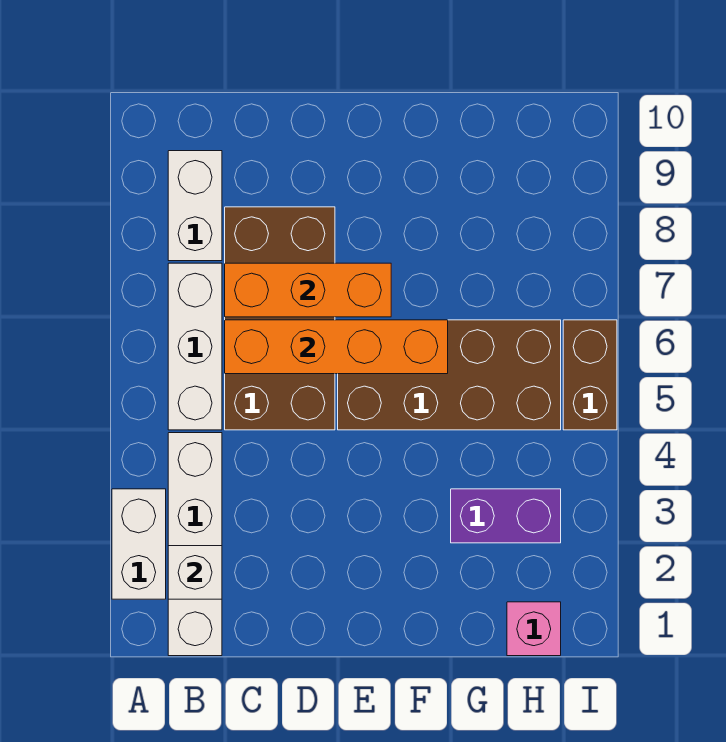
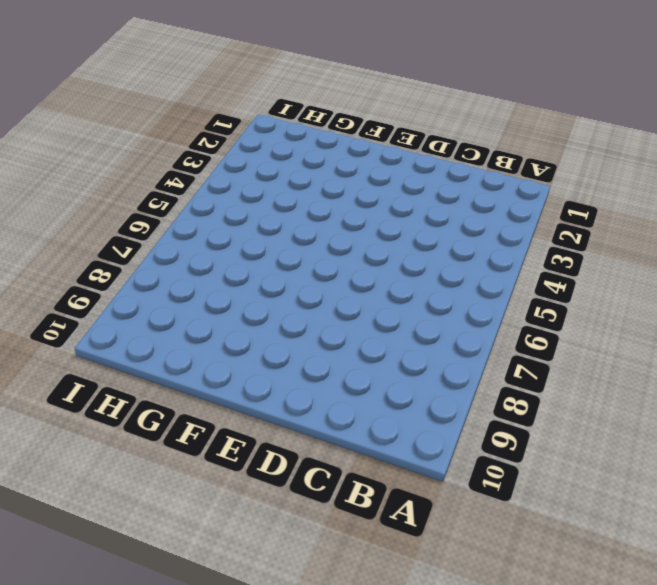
none -> white brick A2:A3 level 1
none -> white brick B1:B4 level 1
none -> white brick B5:B7 level 1

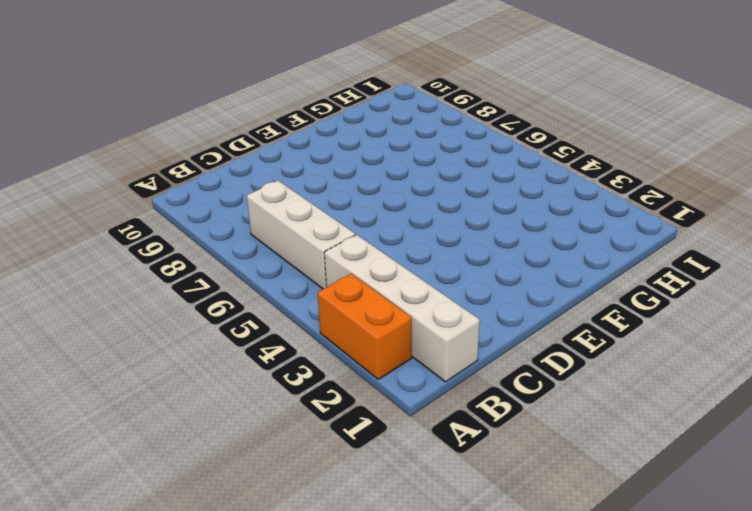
orange brick A2:A3 level 1 -> white brick A2:A3 level 1
none -> white brick B8:B9 level 1
none -> brown brick C5:D8 level 1
none -> brown brick E5:H6 level 1

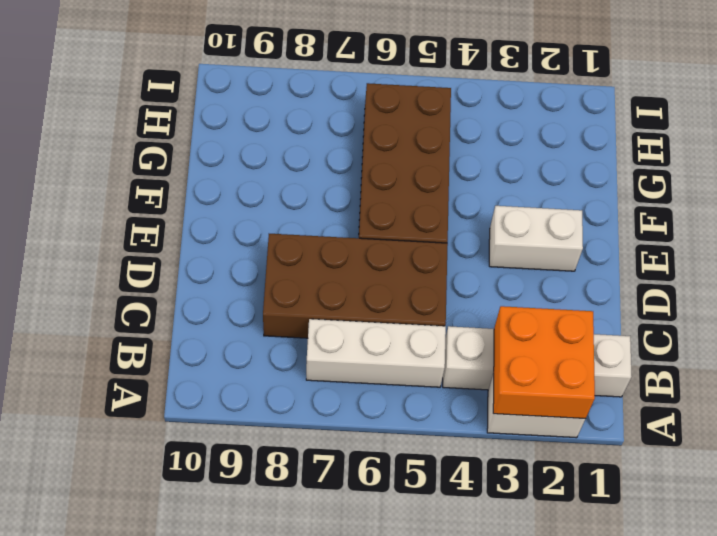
orange brick A2:B3 level 2 -> white brick B2 level 2
white brick E2:E3 level 1 -> white brick B8:B9 level 1
none -> purple brick G3:H3 level 1
none -> pink brick H1 level 1
none -> brown brick I5:I6 level 1

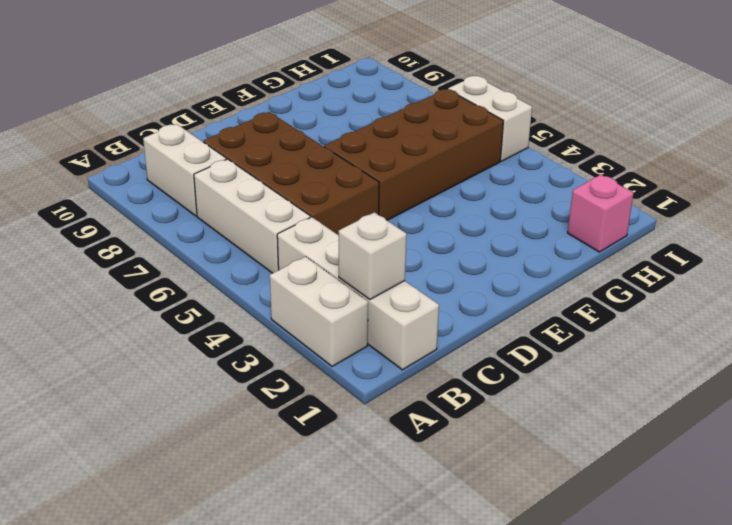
white brick I5:I6 level 1 -> brown brick I5:I6 level 1
none -> purple brick G3:H3 level 1
none -> orange brick C6:F6 level 2
none -> orange brick C7:E7 level 2

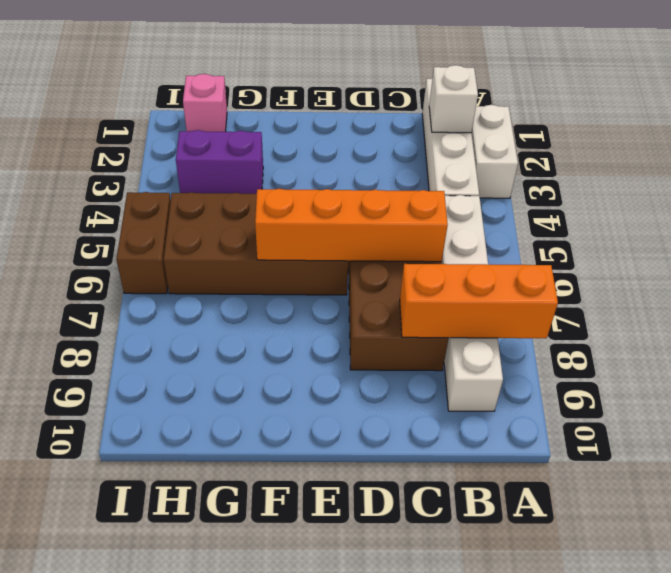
orange brick A8:C8 level 2 -> orange brick C7:E7 level 2

